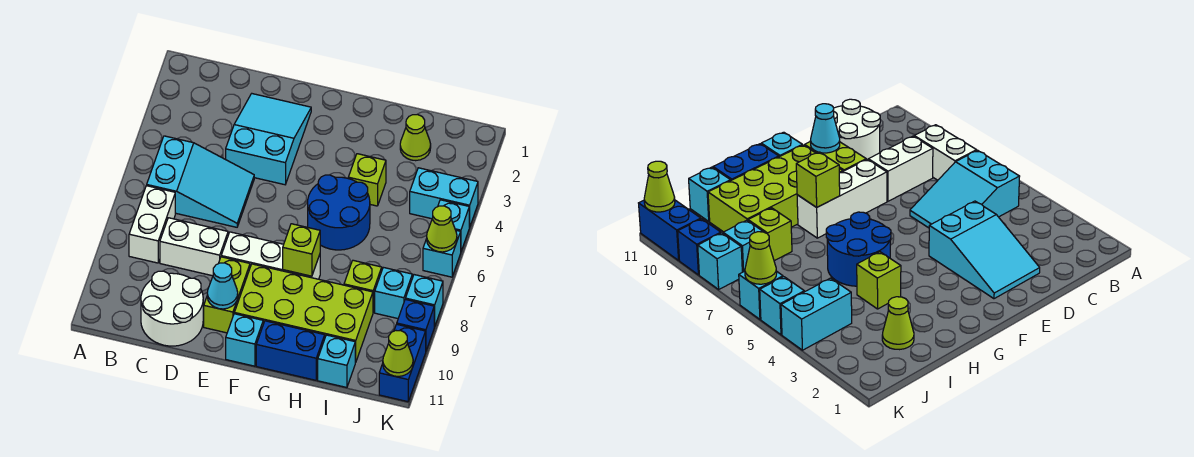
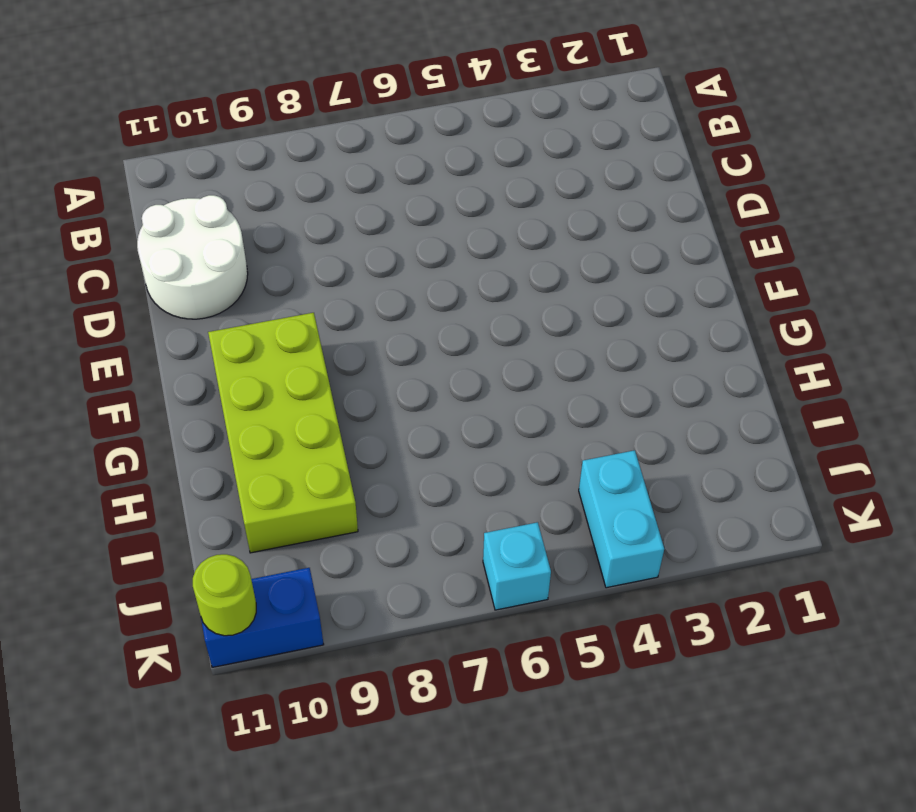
lime round brick K11 level 2 -> lime cone K11 level 2
none -> cyan slope B5:D6 level 1 top B
none -> white brick B7:B8 level 1
none -> white brick C8:D8 level 1

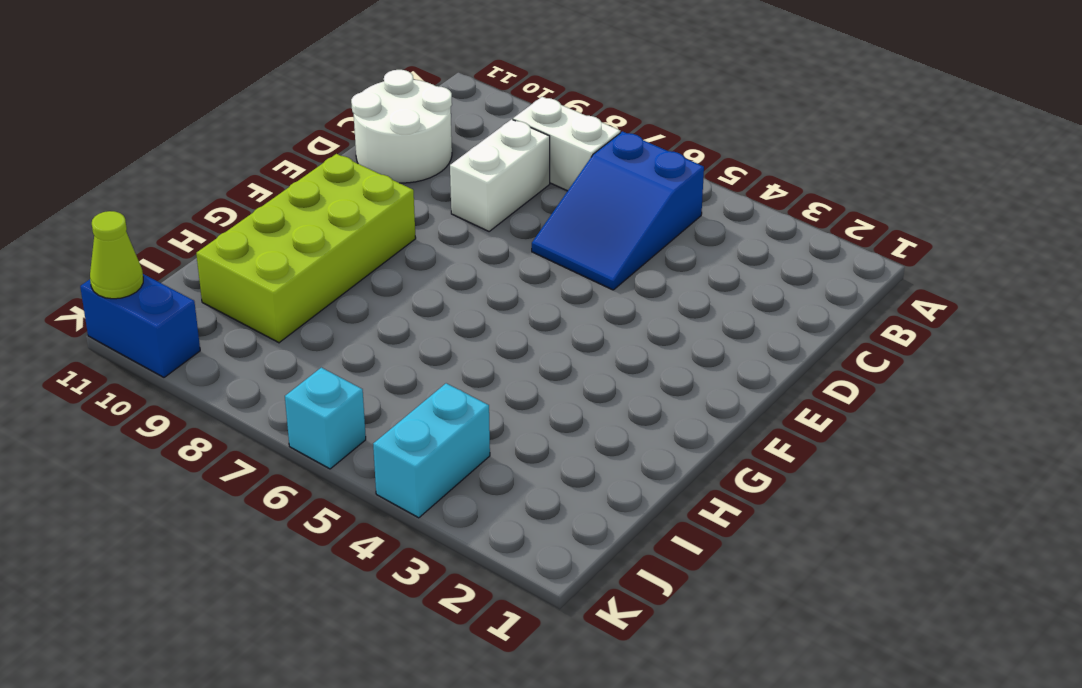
blue slope B5:D6 level 1 top B -> cyan slope B5:D6 level 1 top B
none -> cyan slope D2:E4 level 1 top 4
none -> white brick E8:G8 level 1
none -> lime brick E9:E10 level 1

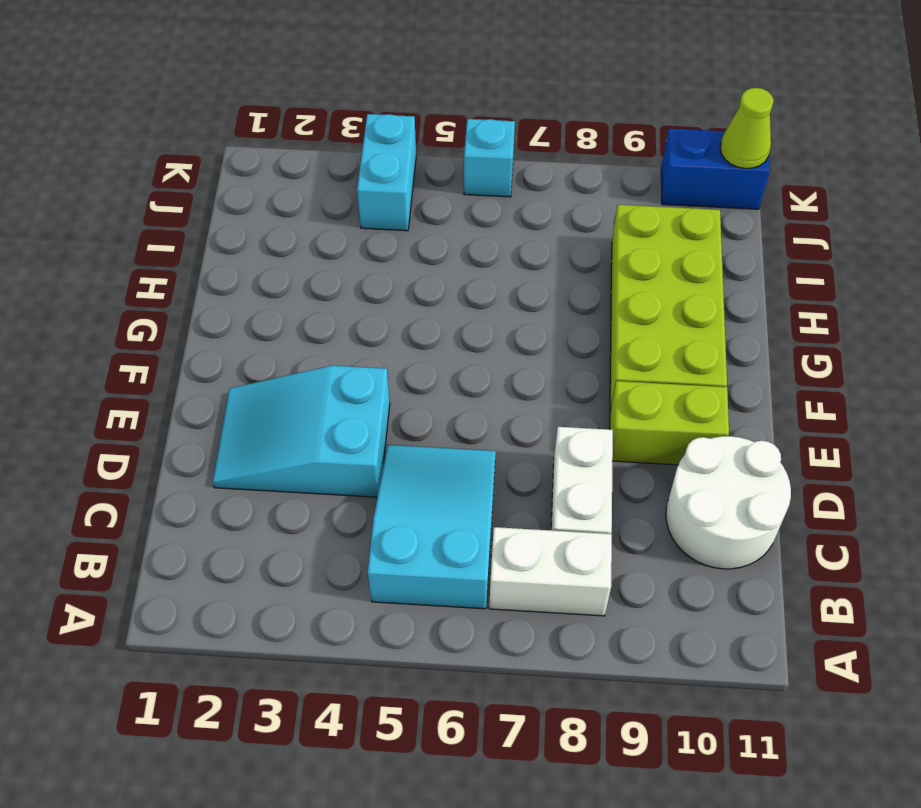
none -> white brick E8:G8 level 1
none -> cyan brick F11 level 1
none -> blue round brick G5:H6 level 1

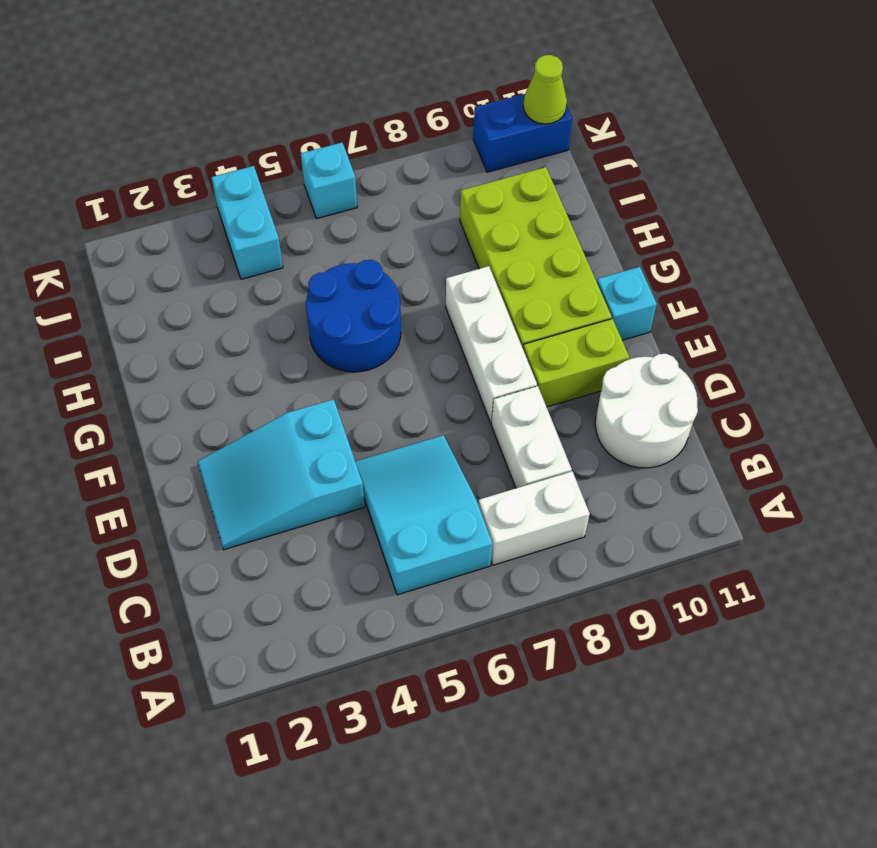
none -> blue brick G11:H11 level 1
none -> lime brick H4 level 1
none -> lime cone I2 level 1

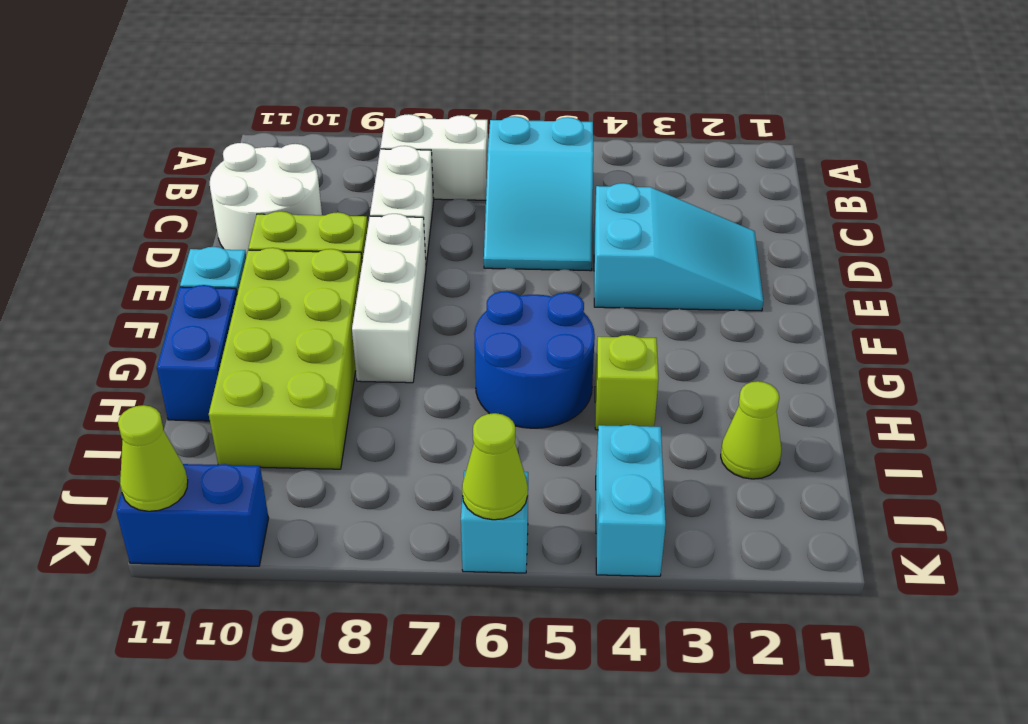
none -> lime brick I8 level 1
none -> cyan brick I11 level 1
none -> cyan brick J8 level 1

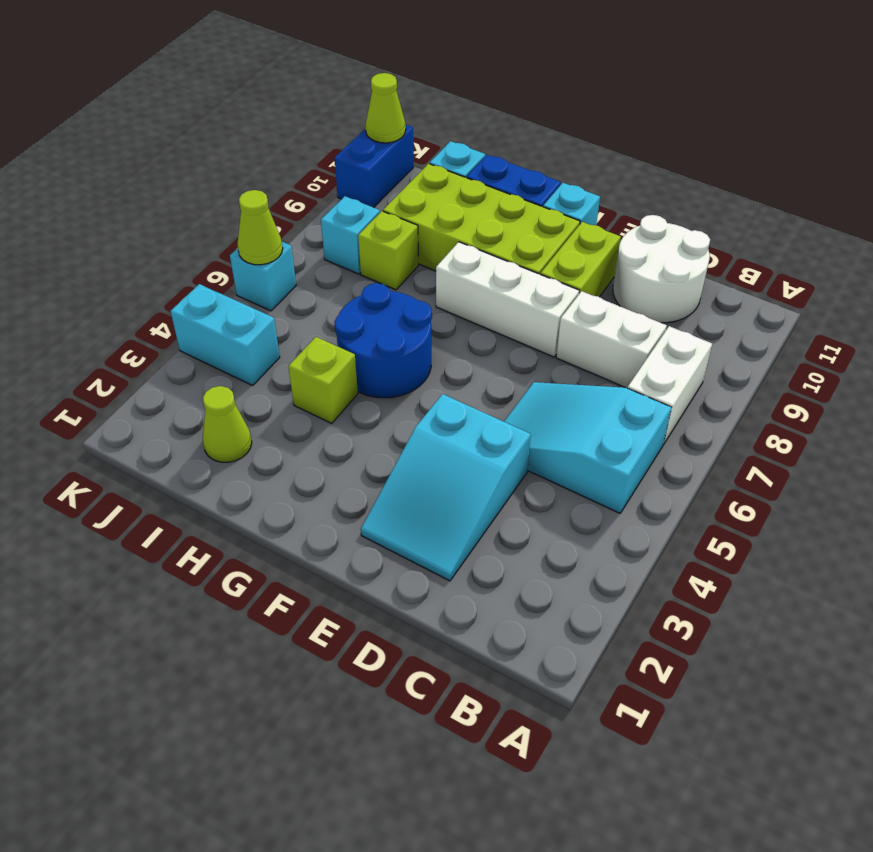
none -> cyan brick K5 level 1
none -> cyan brick K8 level 1
none -> blue brick K9 level 1

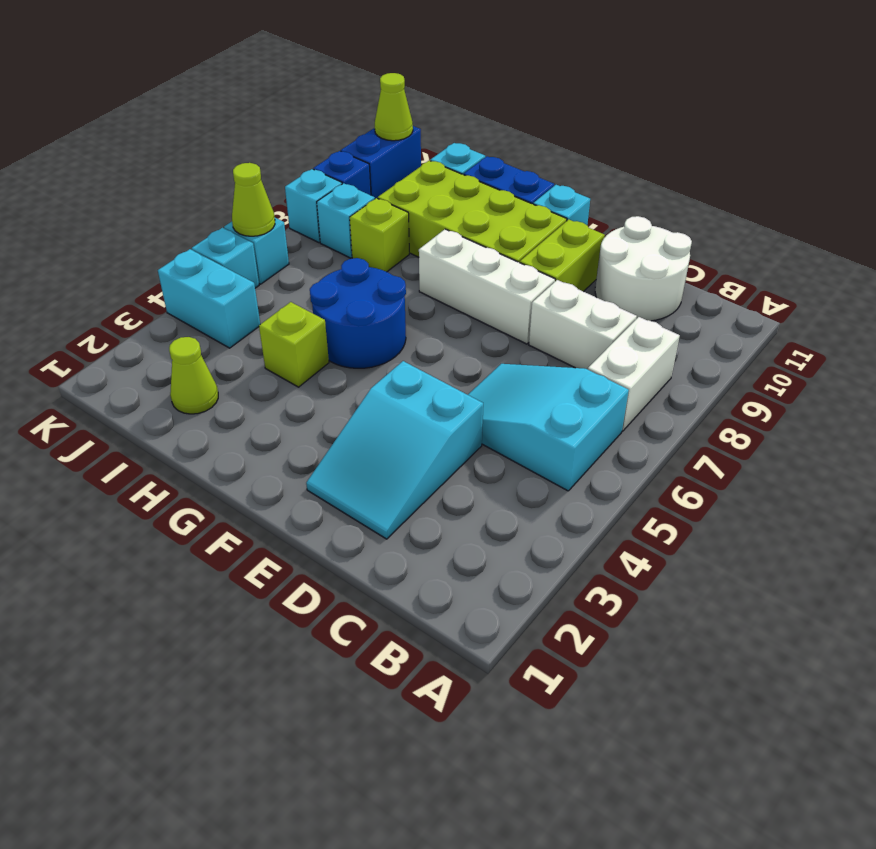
none -> cyan cone E10 level 2
none -> lime brick G8 level 2

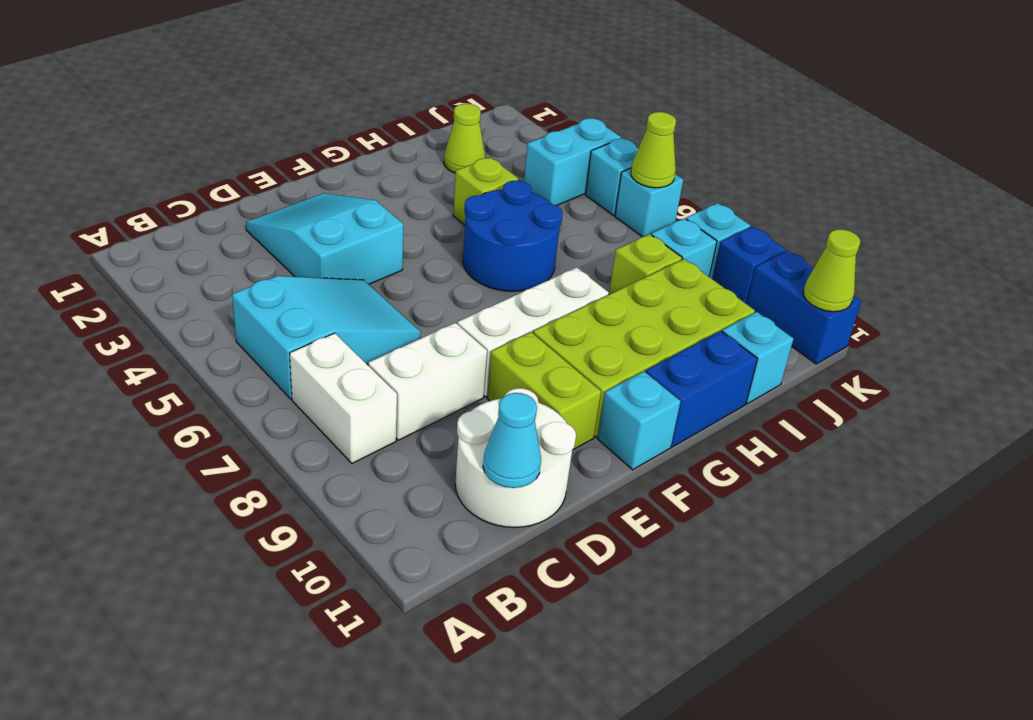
cyan cone C11 level 2 -> cyan cone E10 level 2
none -> lime brick G8 level 2

